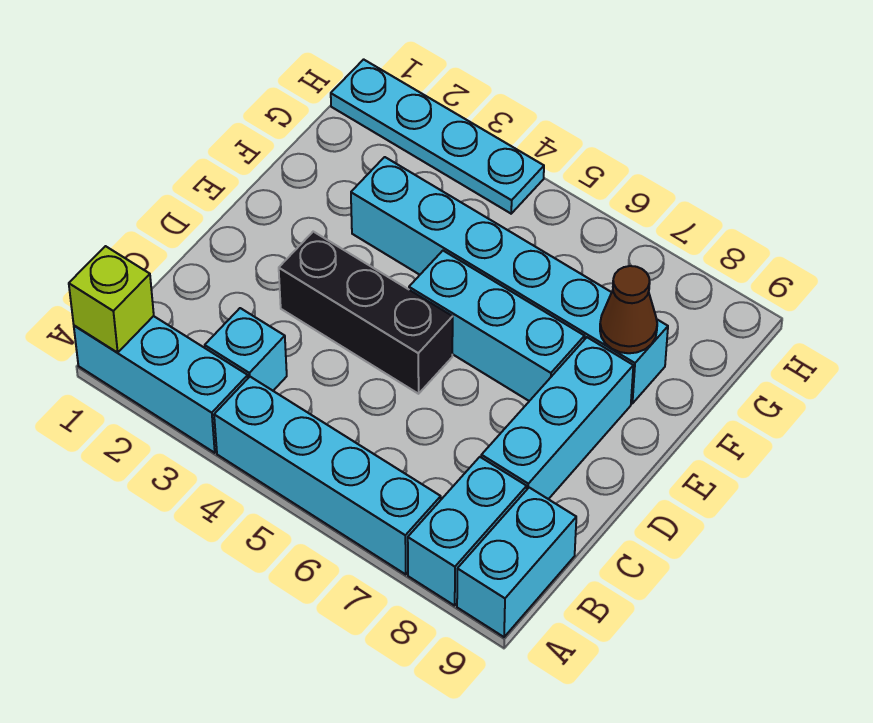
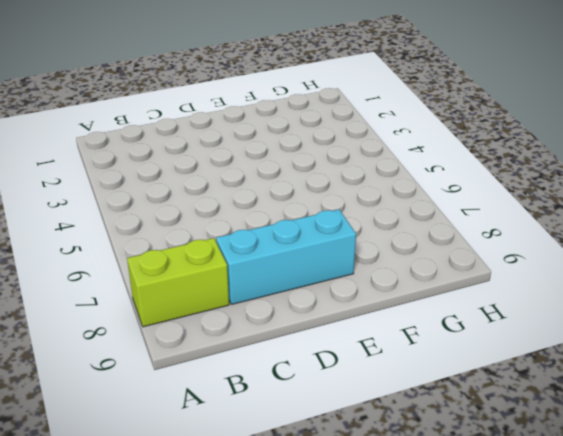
lime brick A8:B8 level 1 -> cyan brick A8:B8 level 1
none -> cyan brick A1:A3 level 1
none -> cyan brick A4:A7 level 1
none -> cyan brick A9:B9 level 1

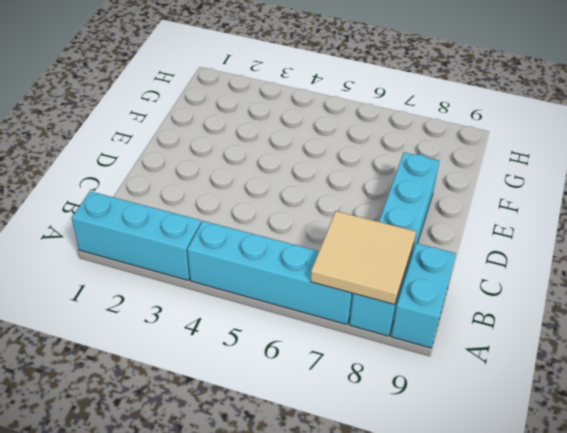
tan tile A7:B8 level 2 -> none
none -> cyan brick B3 level 1
none -> black brick D3:D5 level 1
none -> cyan brick E5:E7 level 1

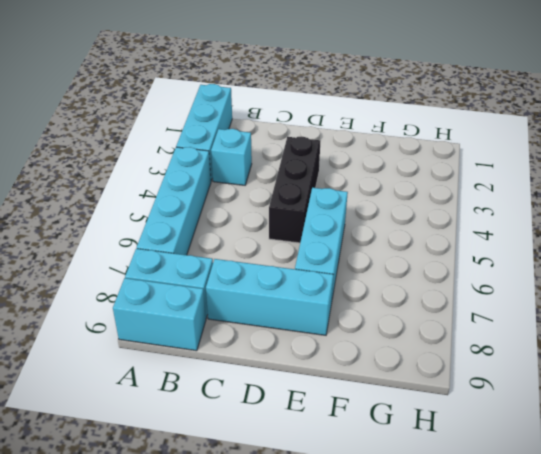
none -> cyan brick F3:F8 level 1
none -> cyan plate H1:H4 level 1
none -> lime brick A1 level 2

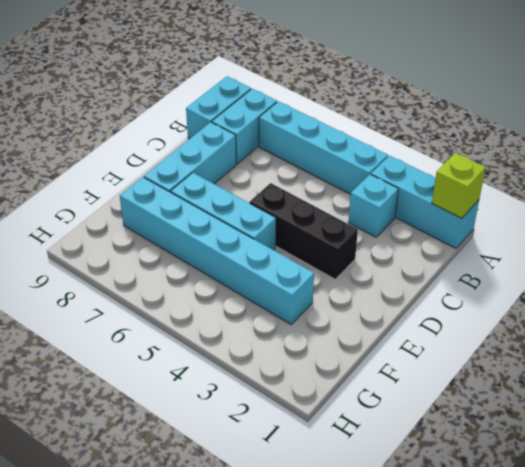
none -> cyan plate H1:H4 level 1
none -> brown cone F8 level 2

